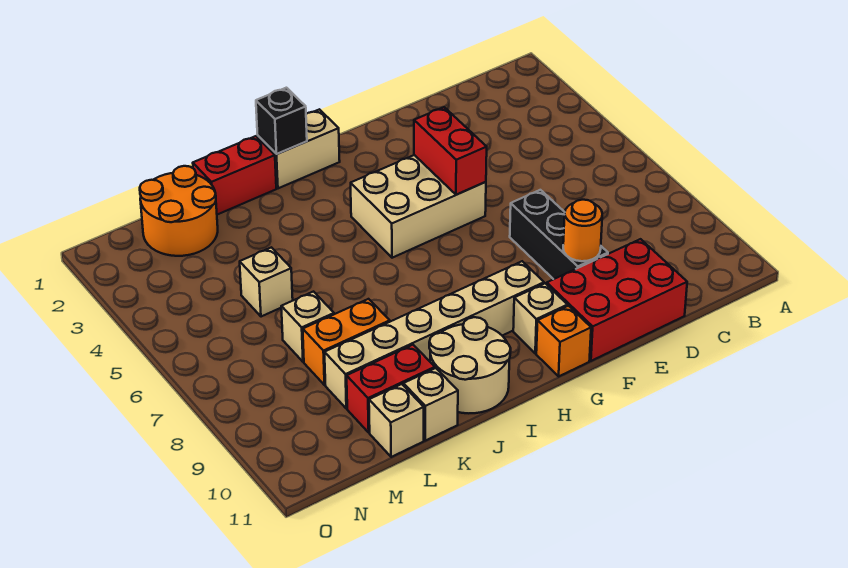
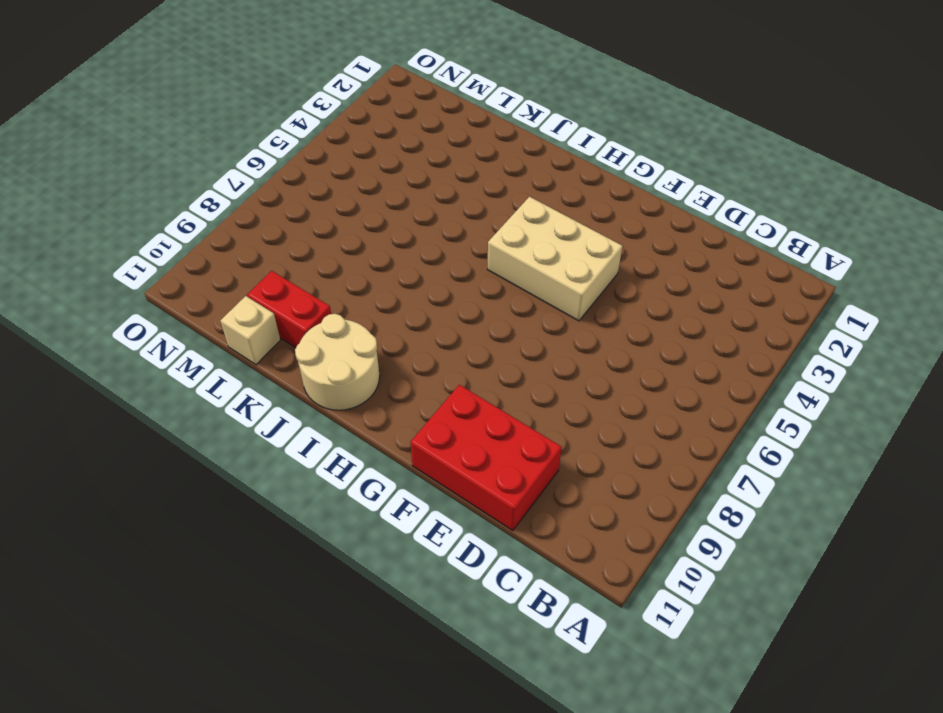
none -> black brick E7:E9 level 1
none -> tan brick G9:L9 level 1
none -> tan brick G10 level 1

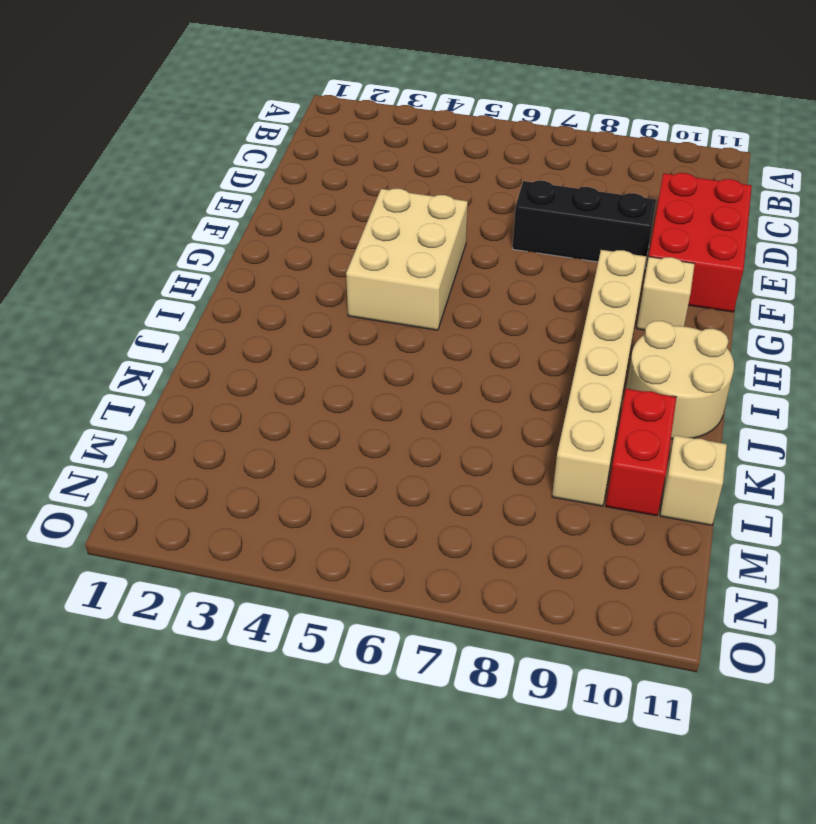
none -> orange brick G11 level 1
none -> tan brick H1:I1 level 1
none -> red brick J1:K1 level 1

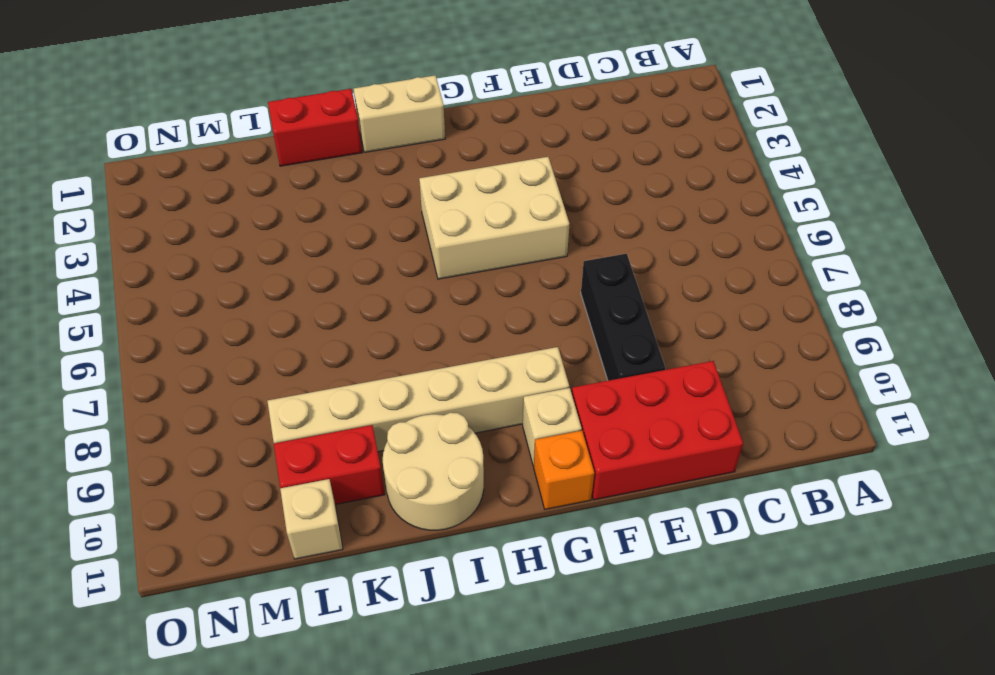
none -> orange brick K8:L8 level 1
none -> tan brick K11 level 1
none -> orange round brick L1:M2 level 1

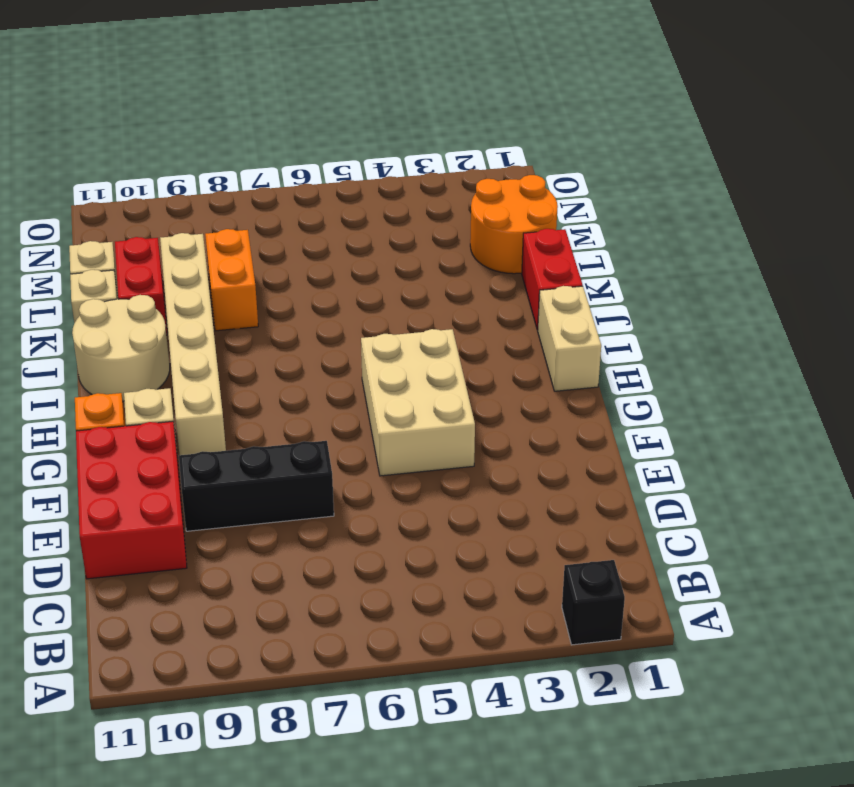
black brick A2 level 1 -> black brick I1 level 2
none -> tan brick L5 level 1
none -> tan brick L7 level 1
none -> orange round brick E9 level 2

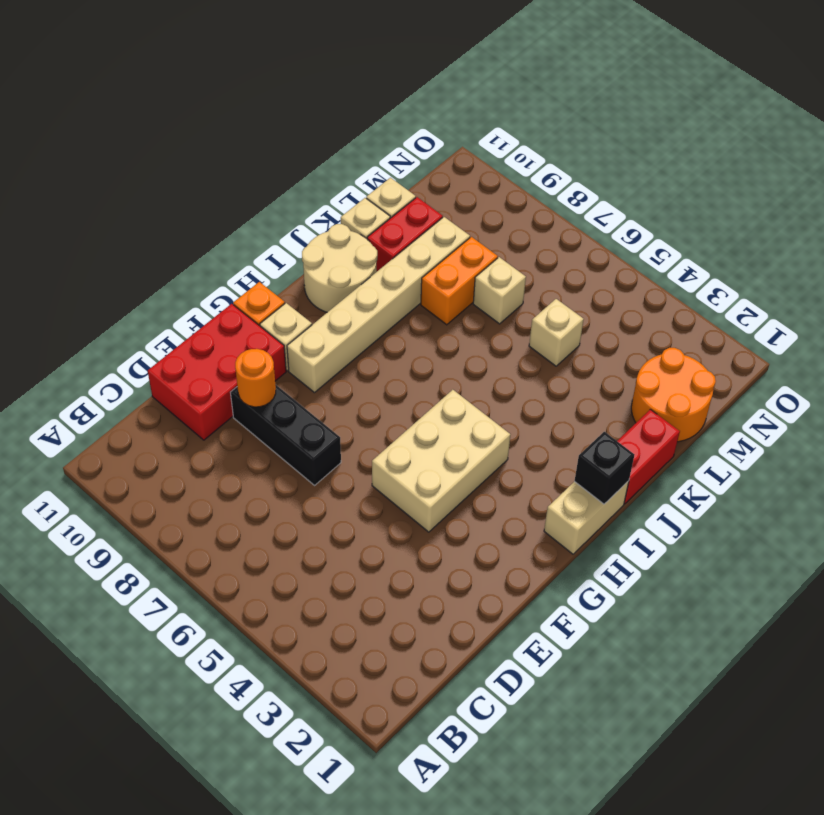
none -> red brick F4:F5 level 2

